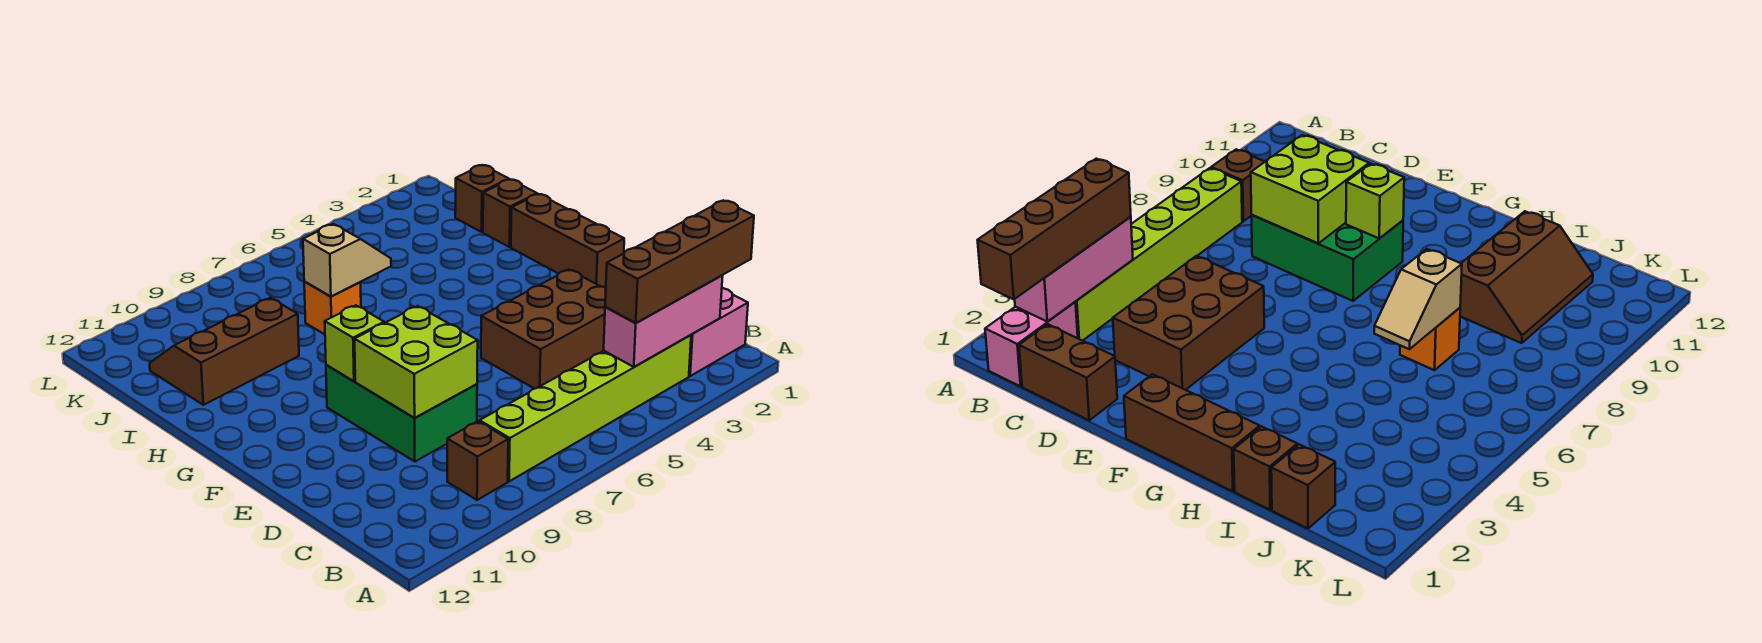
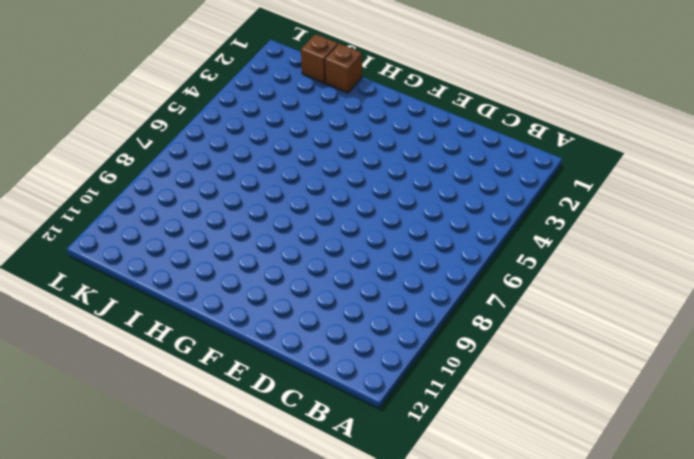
none -> pink brick B1:B2 level 1
none -> lime brick B3:B8 level 1
none -> brown brick B9 level 1

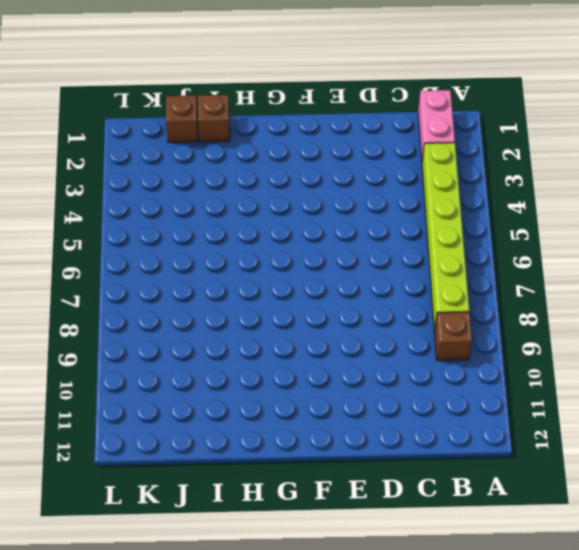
none -> brown brick C1:D1 level 1
none -> brown brick D3:E5 level 1
none -> green brick D8:F9 level 1

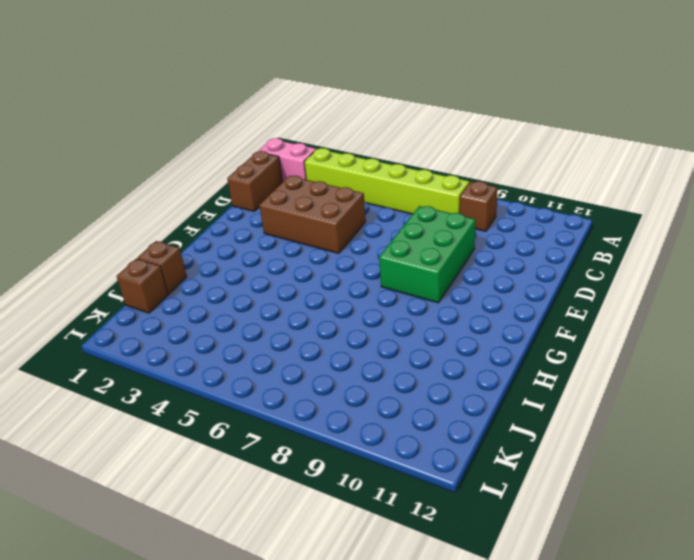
none -> brown brick F1:H1 level 1
none -> orange brick I7 level 1
none -> brown slope I9:J11 level 1 top I

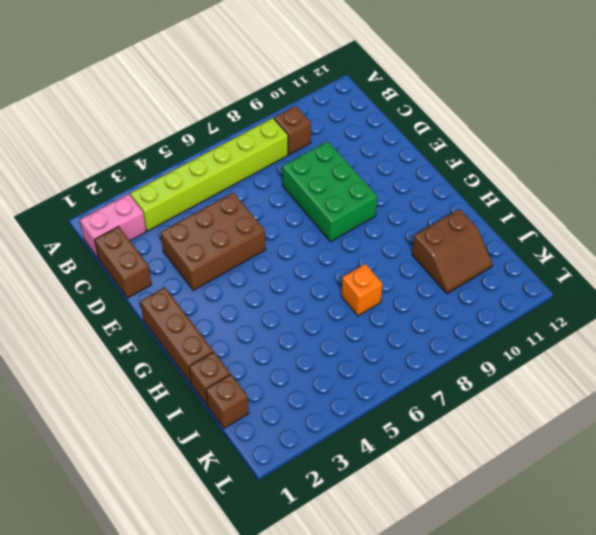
brown slope I10:J11 level 1 top I -> brown slope I9:J11 level 1 top I
none -> pink brick B2:B4 level 2
none -> lime brick D8:E9 level 2
none -> lime brick F9 level 2

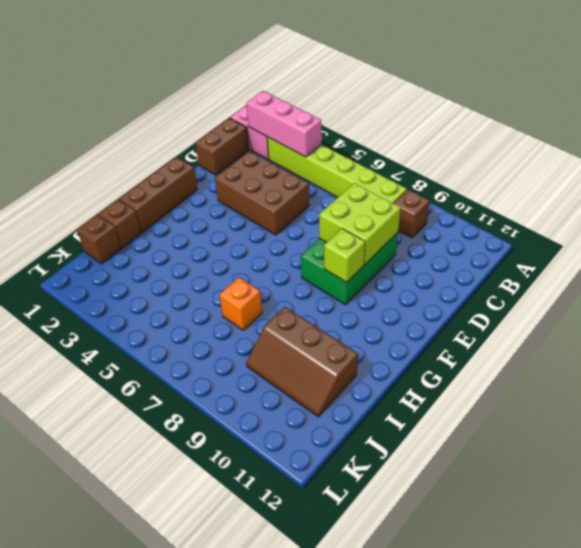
none -> tan slope I6:I7 level 2 top 7
none -> brown brick B1:B4 level 3

